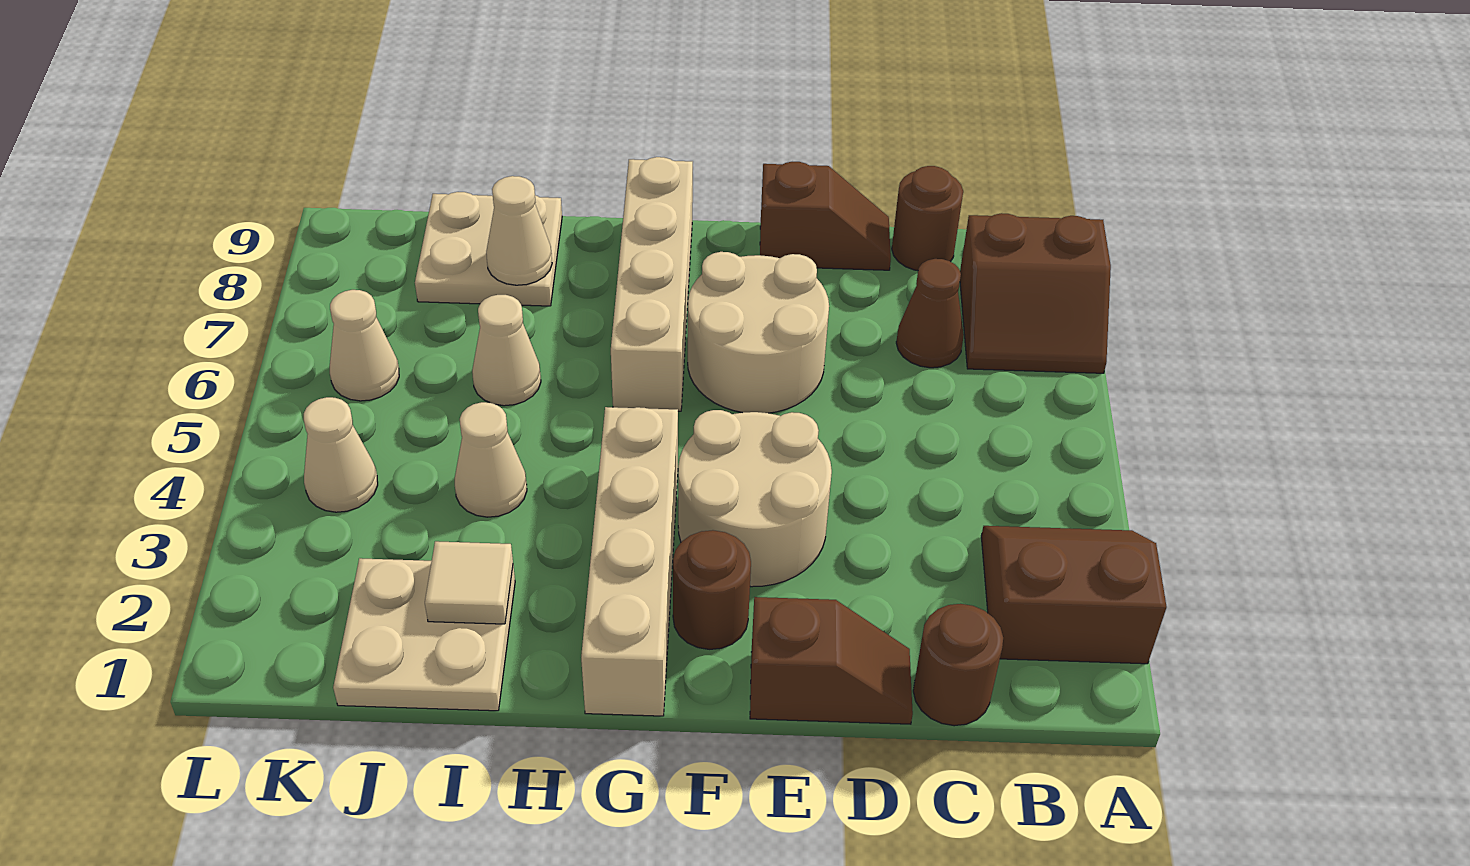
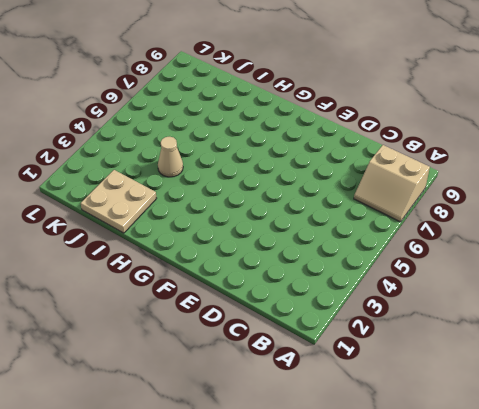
tan slope A7:B8 level 1 top 8 -> brown slope A7:B8 level 1 top 8
none -> brown slope A2:B3 level 1 top 2
none -> brown round brick C1 level 1
none -> brown cone C7 level 1

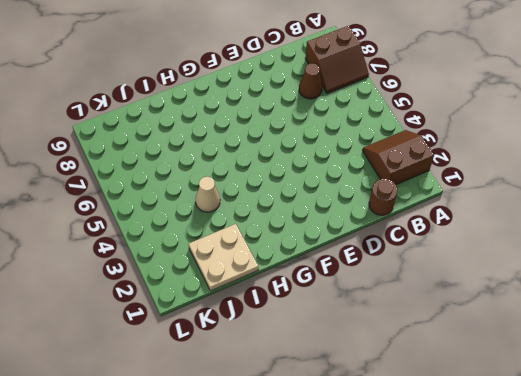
none -> brown round brick C9 level 1
none -> brown slope D1:E1 level 1 top E
none -> brown slope D9:E9 level 1 top E

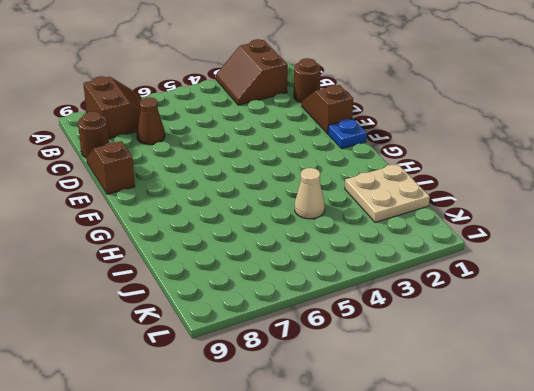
blue plate F1 level 1 -> none
none -> tan round brick E3:F4 level 1
none -> tan round brick E6:F7 level 1
none -> brown round brick F2 level 1

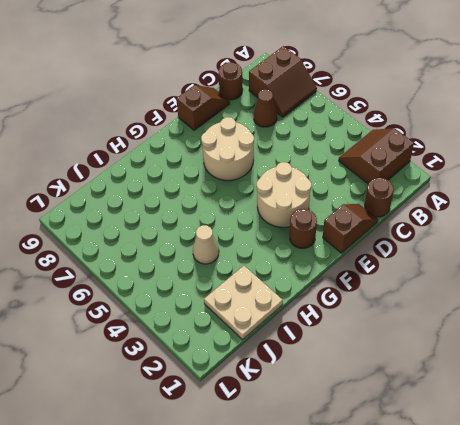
none -> tan brick G1:G4 level 1
none -> tan brick G6:G9 level 1
none -> tan cone I6 level 1

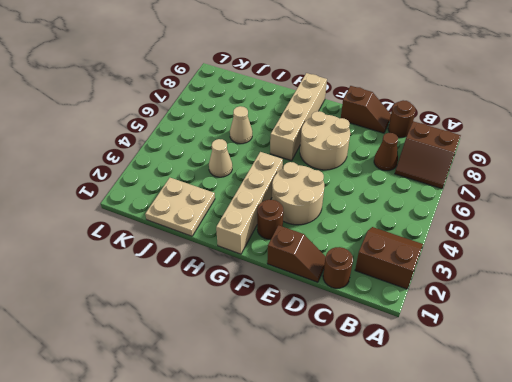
none -> tan plate I8:J9 level 1
none -> tan cone K4 level 1
none -> tan cone K6 level 1

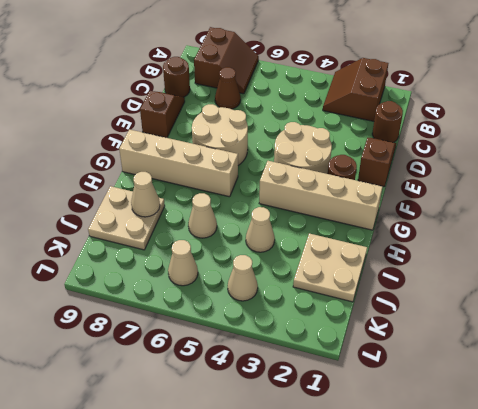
none -> tan tile I2 level 2

